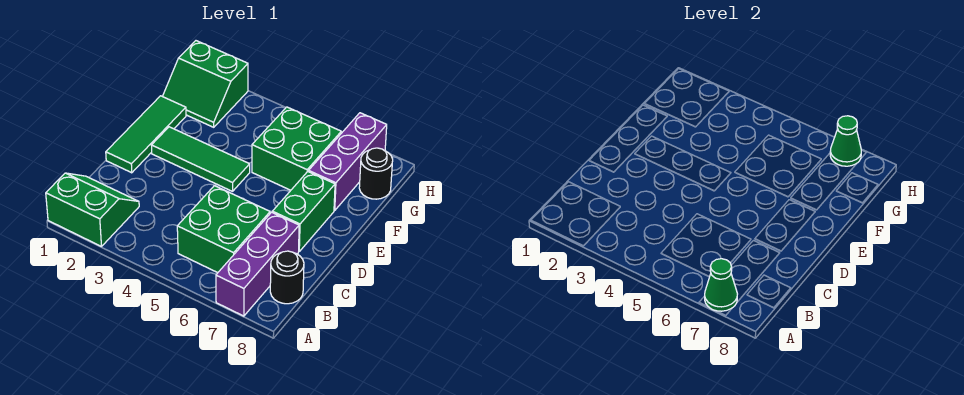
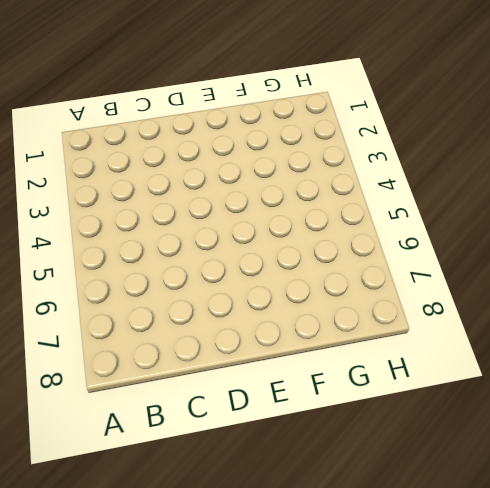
none -> green slope A1:B2 level 1 top A
none -> purple brick A7:C7 level 1
none -> green brick B5:C6 level 1

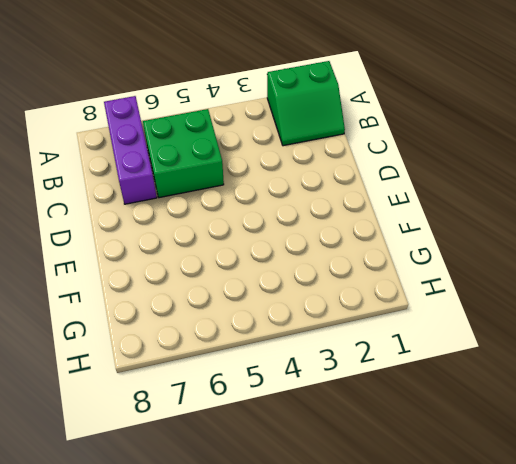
none -> black round brick B8 level 1
none -> green tile D1:F1 level 1
none -> green brick D7:E7 level 1

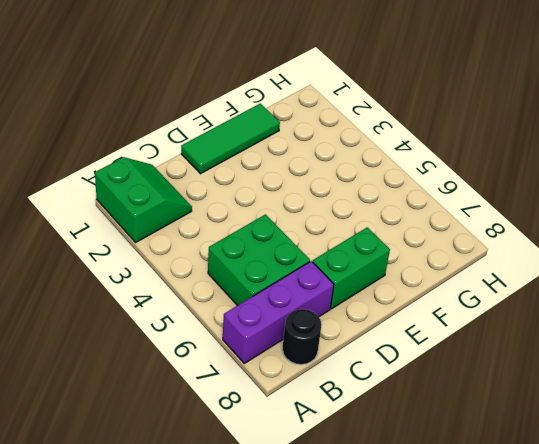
none -> green tile E2:E4 level 1
none -> green brick F5:G6 level 1
none -> purple brick F7:H7 level 1

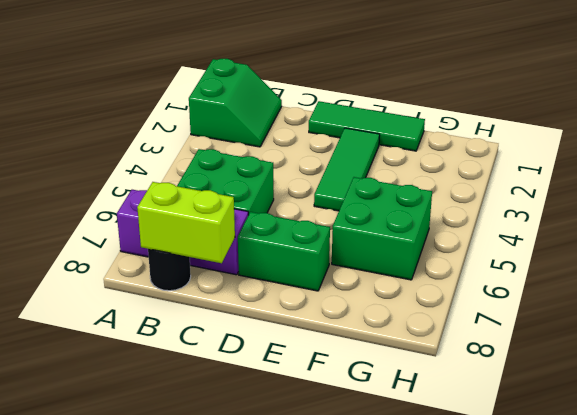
lime brick B8:C8 level 2 -> none
none -> purple brick F7:H7 level 1
none -> green slope G1:H2 level 1 top H
none -> black round brick G8 level 1

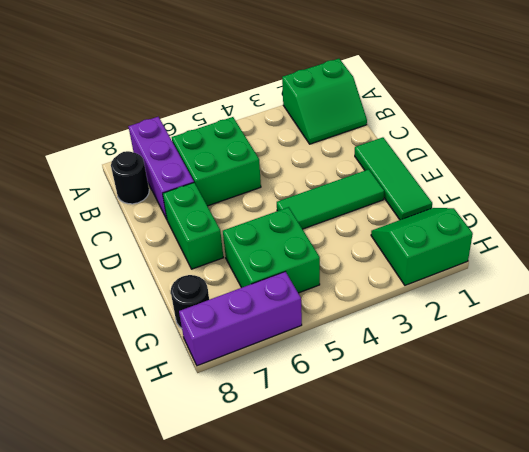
purple brick H6:H8 level 1 -> purple brick F7:H7 level 1
none -> green cone A7 level 2
none -> green cone H7 level 2

